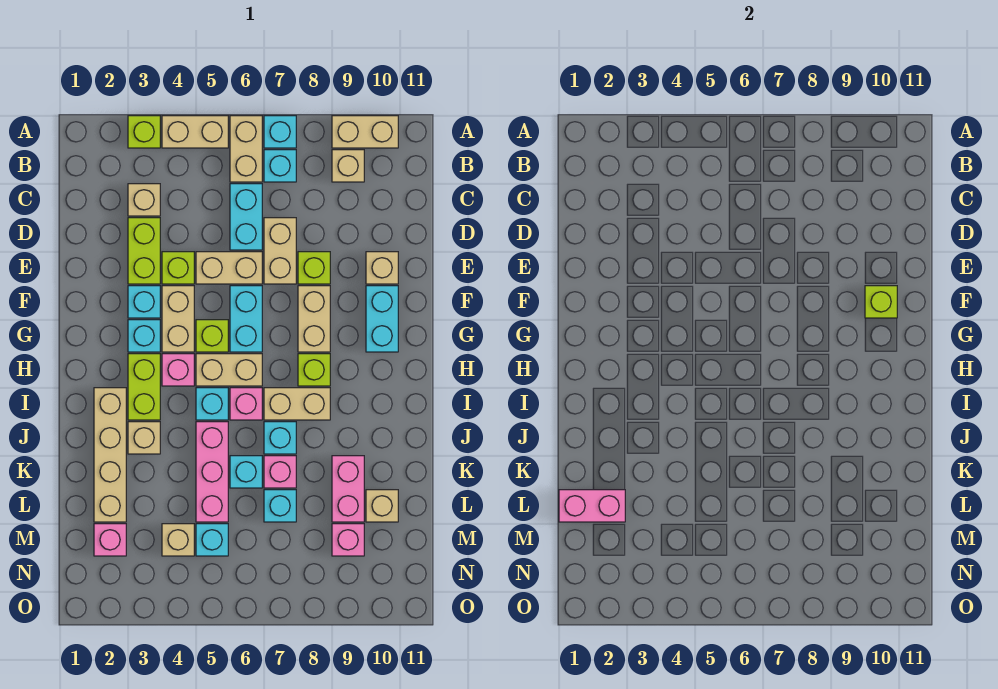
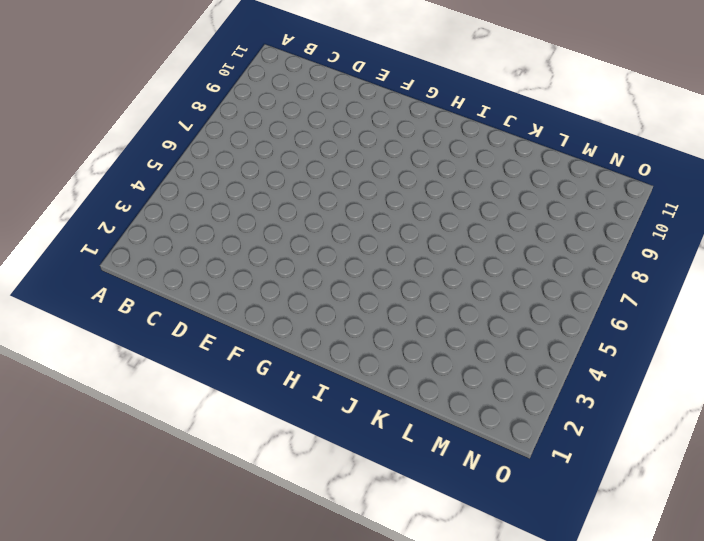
none -> lime brick A3 level 1
none -> tan brick A4:A5 level 1
none -> tan brick A6:B6 level 1
none -> cyan brick A7 level 1

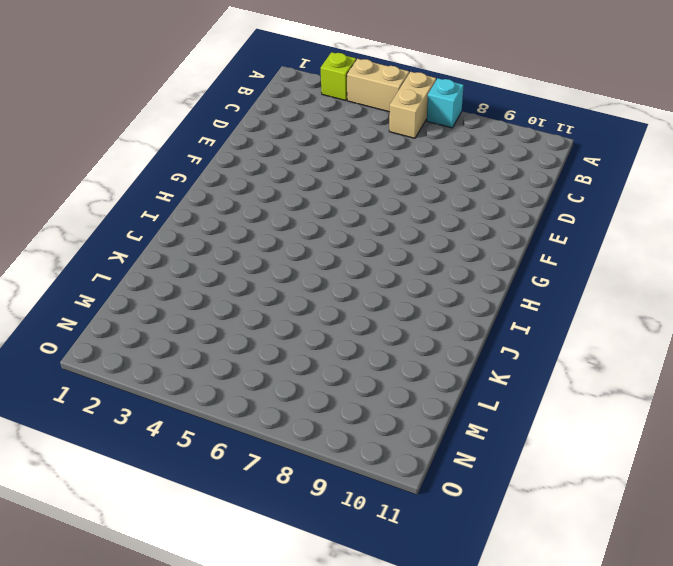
none -> tan brick A9:A10 level 1
none -> cyan brick B7 level 1
none -> tan brick B9 level 1
none -> tan brick C3 level 1

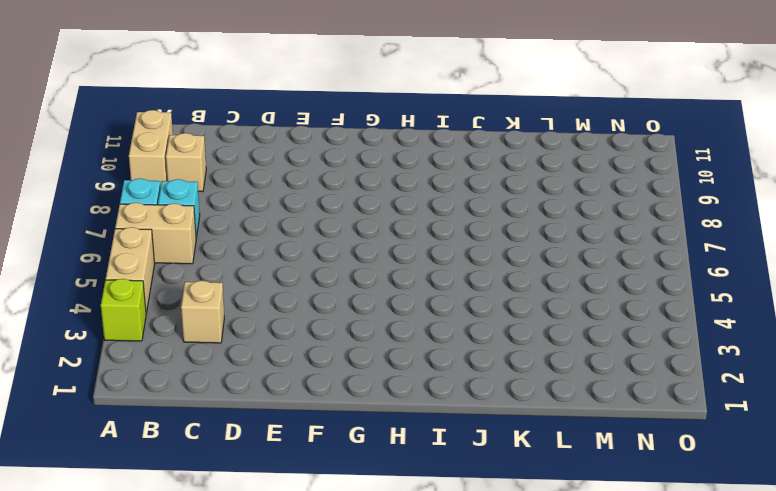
none -> cyan brick C6:D6 level 1
none -> lime brick D3:E3 level 1
none -> tan brick D7:E7 level 1
none -> lime brick E4 level 1

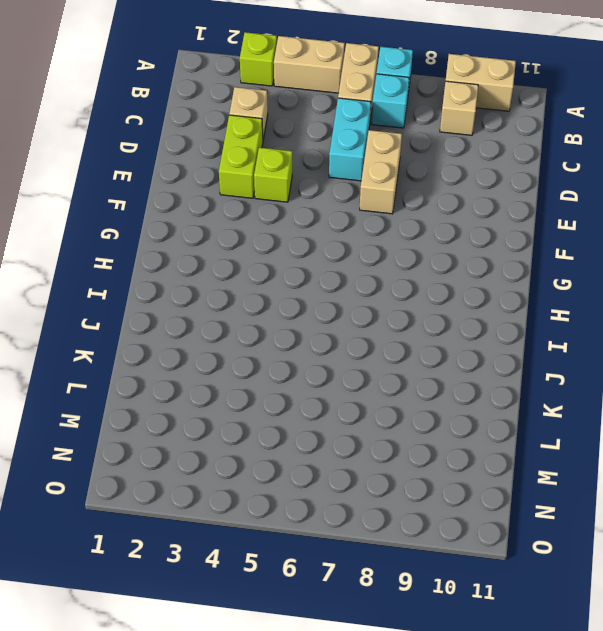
none -> tan brick E5:E6 level 1
none -> lime brick E8 level 1
none -> tan brick E10 level 1
none -> cyan brick F3 level 1

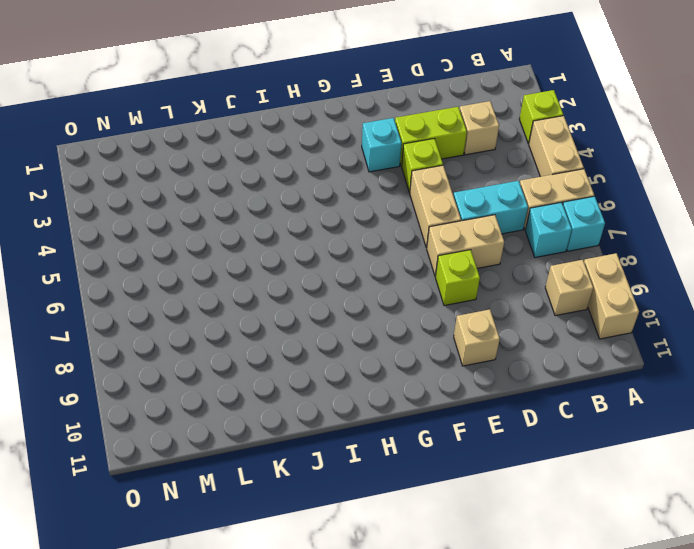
none -> tan brick F4:G4 level 1
none -> cyan brick F6:G6 level 1
none -> tan brick F8:G8 level 1
none -> cyan brick F10:G10 level 1

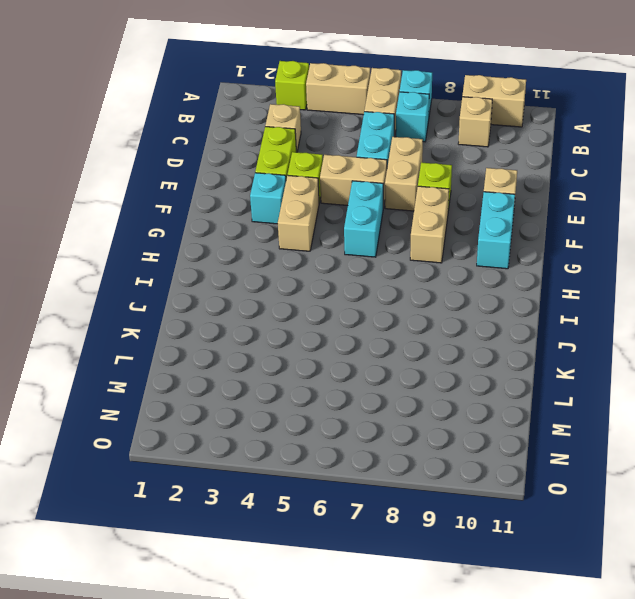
none -> cyan brick G3 level 1
none -> lime brick G5 level 1
none -> lime brick H3:I3 level 1
none -> pink brick H4 level 1

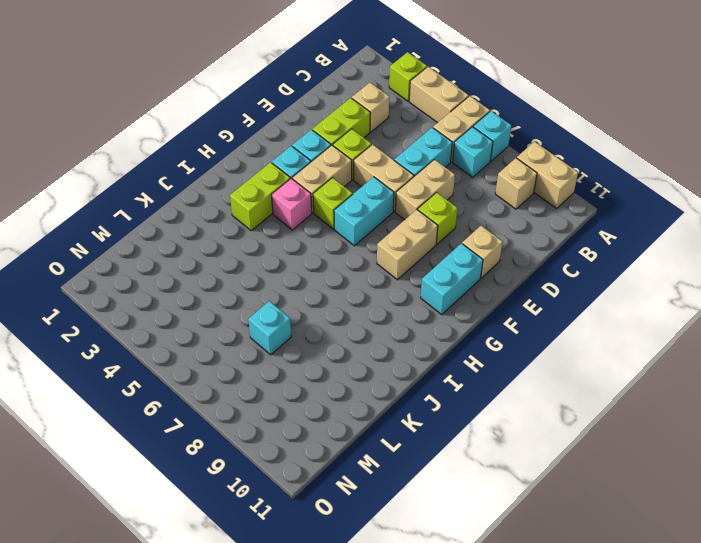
none -> tan brick H5:H6 level 1
none -> lime brick H8 level 1
none -> tan brick I2:L2 level 1
none -> cyan brick I5 level 1

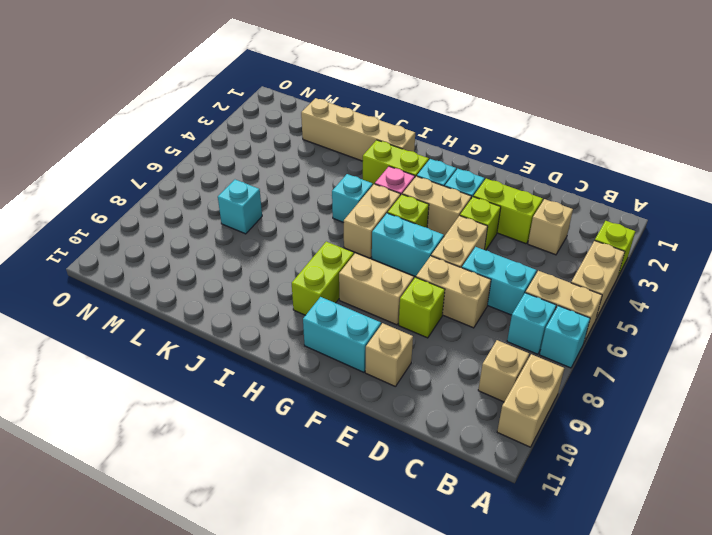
lime brick H8:H9 level 1 -> lime brick H8 level 1
none -> pink brick I6 level 1
none -> tan brick I7:I8 level 1
none -> tan brick J3 level 1
none -> pink brick J5:L5 level 1

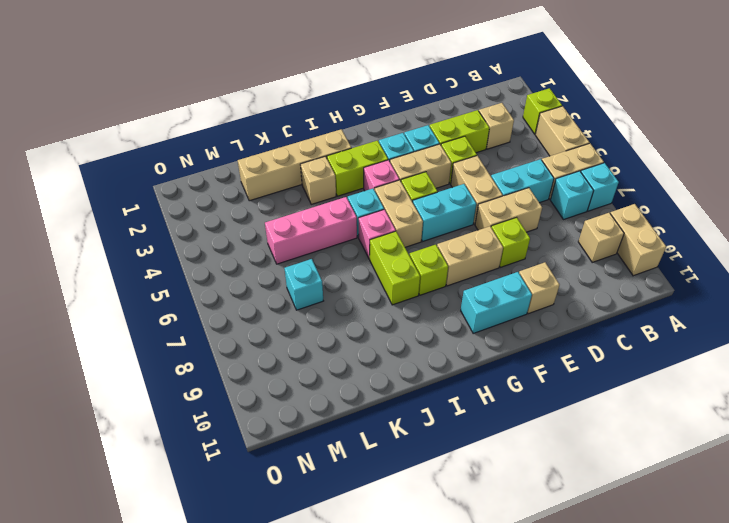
lime brick I7:I8 level 1 -> tan brick I7:I8 level 1
none -> cyan brick J7 level 1
none -> cyan brick K6 level 1
none -> pink brick K7 level 1
none -> pink brick K9:L9 level 1

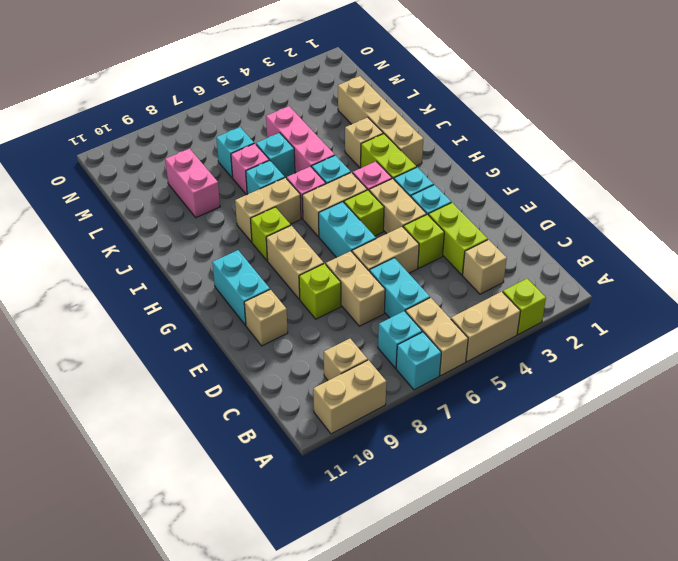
none -> tan brick L10 level 1
none -> pink brick M2 level 1
none -> tan brick M4 level 1
none -> cyan brick M5 level 1

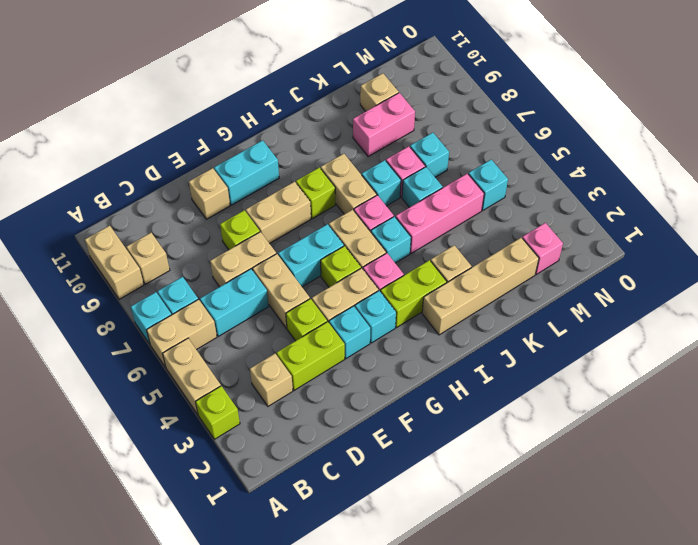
none -> tan brick M4 level 1
none -> pink brick M9 level 1
none -> lime brick F10 level 2
none -> pink brick L1:L2 level 2

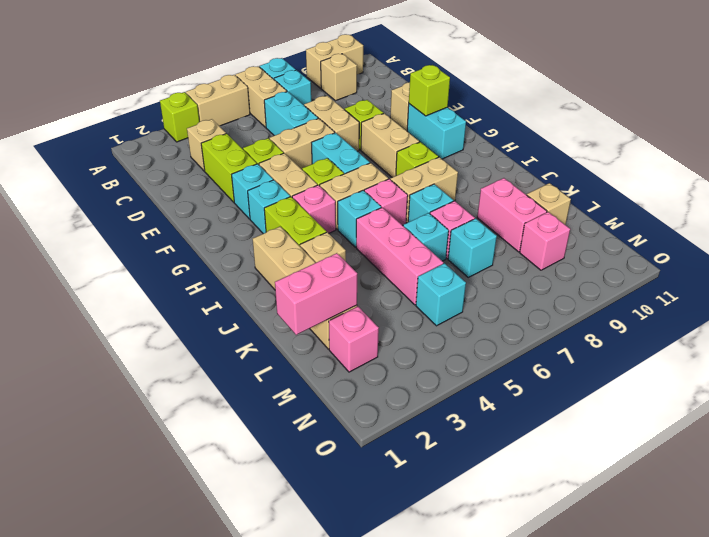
none -> tan brick M4 level 1

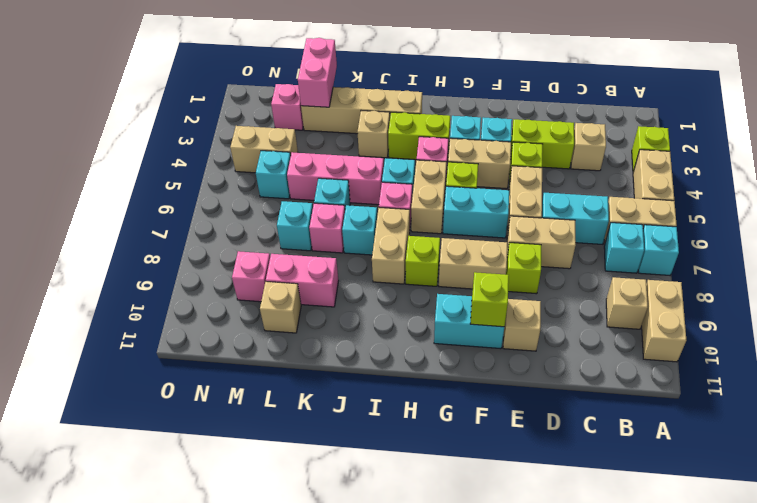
tan brick M4:N4 level 1 -> tan brick M4 level 1

